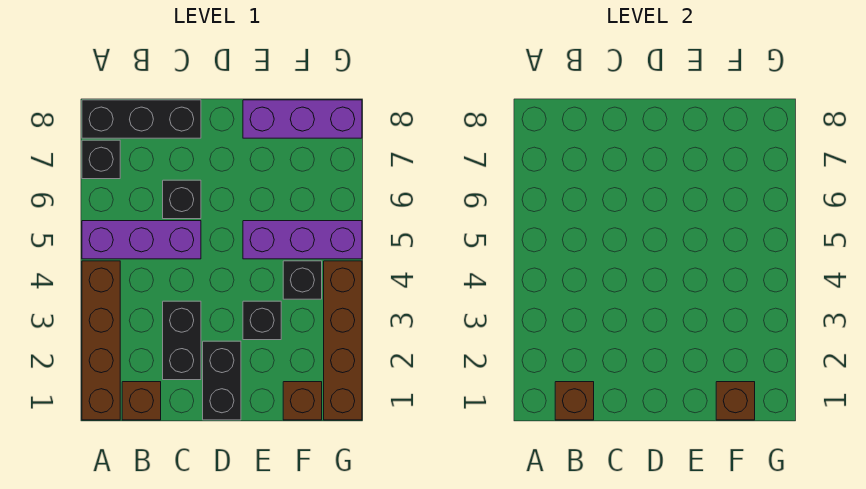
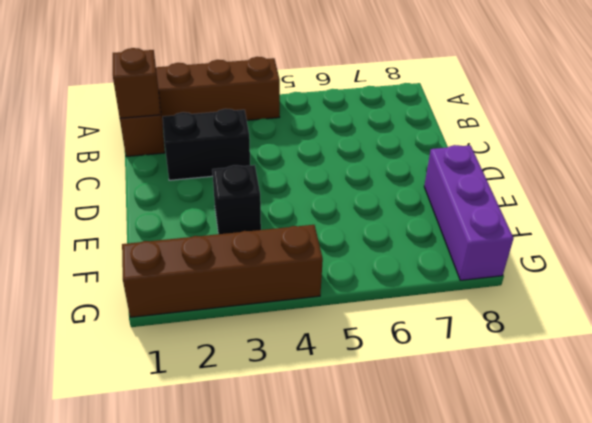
none -> purple brick A5:C5 level 1
none -> black brick A7 level 1
none -> black brick A8:C8 level 1

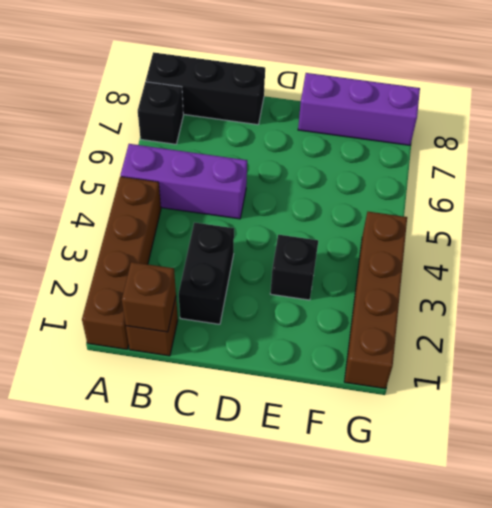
none -> black brick C6 level 1
none -> black brick D1:D2 level 1
none -> purple brick E5:G5 level 1

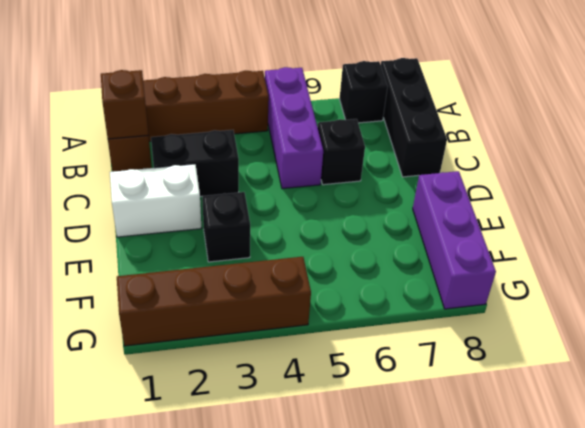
white brick D1:D2 level 1 -> black brick D1:D2 level 1
none -> purple brick E5:G5 level 1
none -> brown brick F1 level 1
none -> black brick F4 level 1

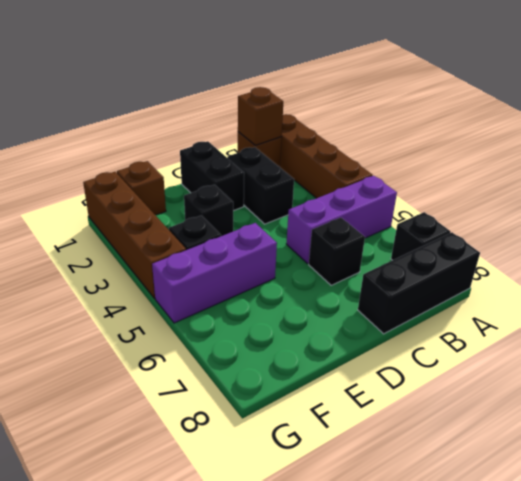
none -> purple brick E8:G8 level 1
none -> brown brick F1 level 2

